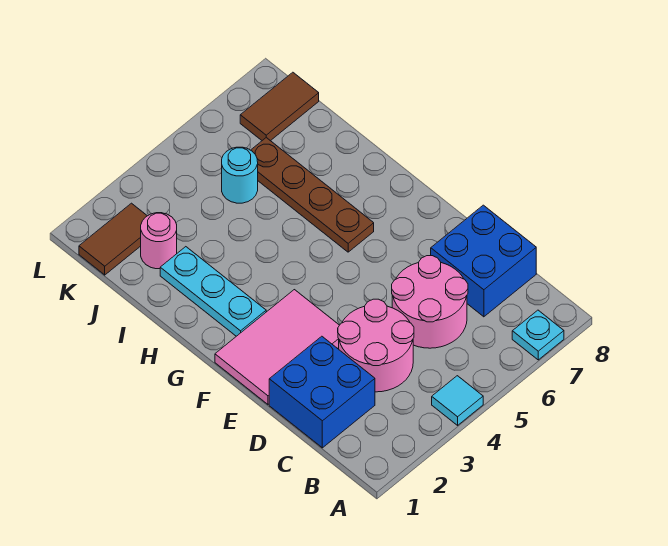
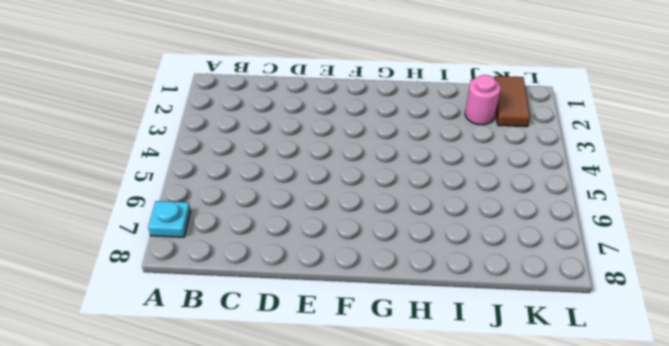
none -> cyan tile A4 level 1
none -> blue brick C1:D2 level 1
none -> pink round brick C3:D4 level 1

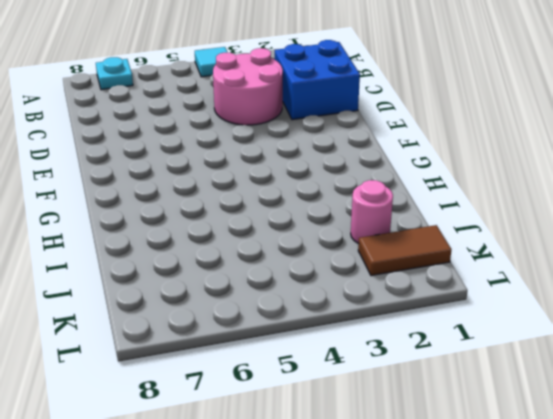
none -> pink round brick C5:D6 level 1
none -> blue brick C7:D8 level 1
none -> pink tile E1:F3 level 1

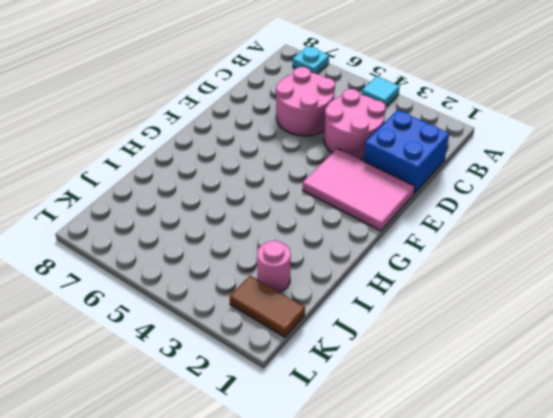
none -> blue brick C7:D8 level 1
none -> cyan plate G2:I2 level 1
none -> brown plate G6:J6 level 1

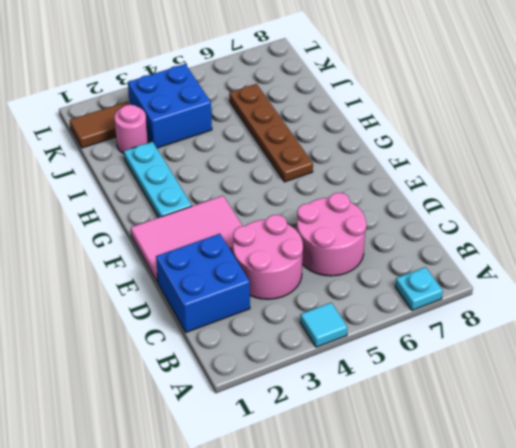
blue brick J3:K4 level 1 -> blue brick C7:D8 level 1
none -> cyan round brick J5 level 1
none -> brown tile K7:K8 level 1

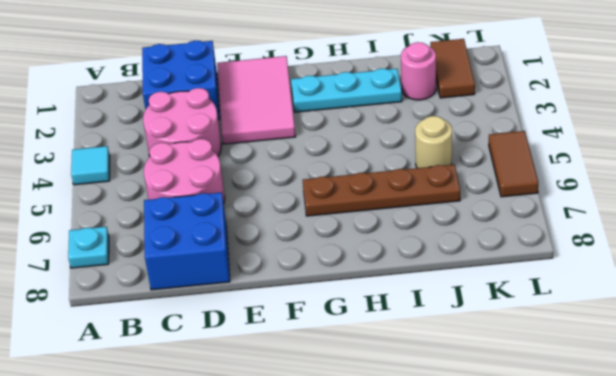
tan round brick J5 level 1 -> cyan round brick J5 level 1
brown tile L5:L6 level 1 -> brown tile K7:K8 level 1

